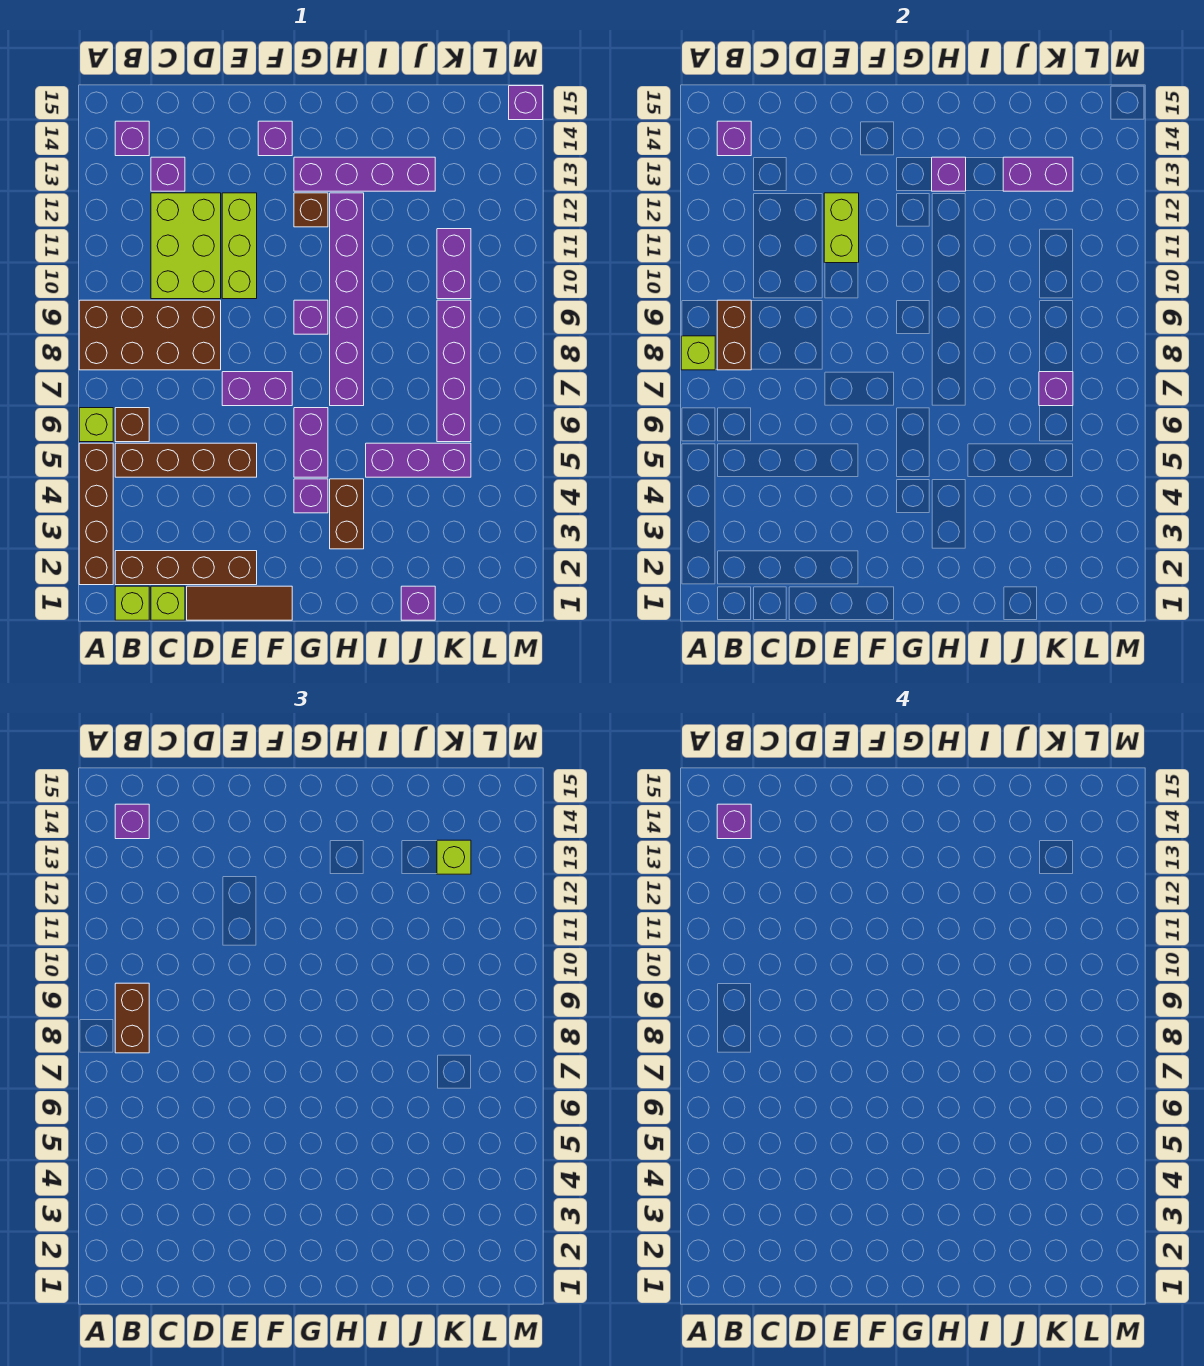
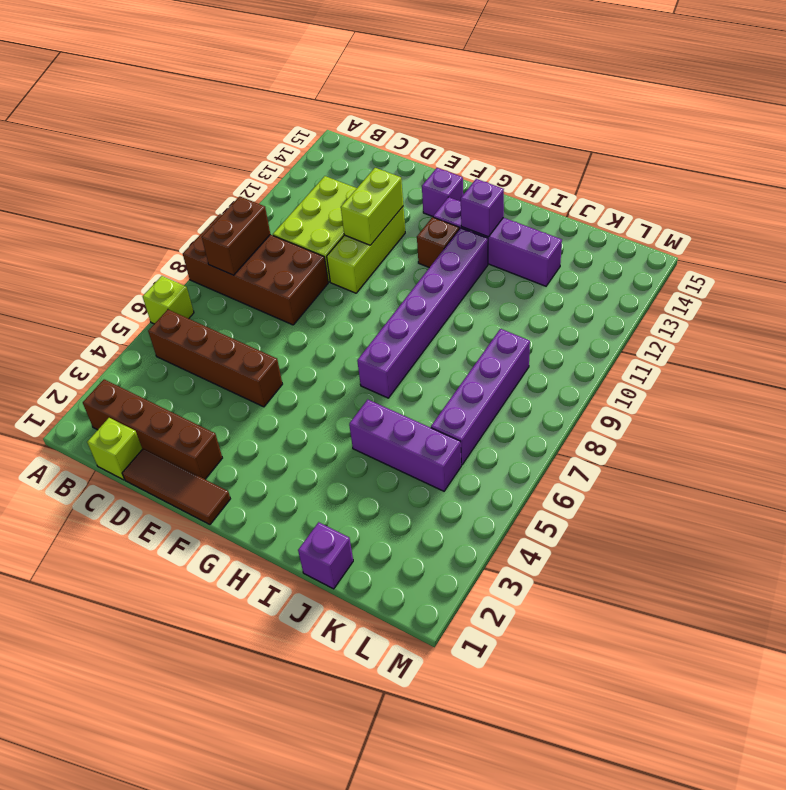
none -> brown brick A2:A5 level 1
none -> lime brick B1 level 1
none -> brown brick B6 level 1
none -> purple brick B14 level 1

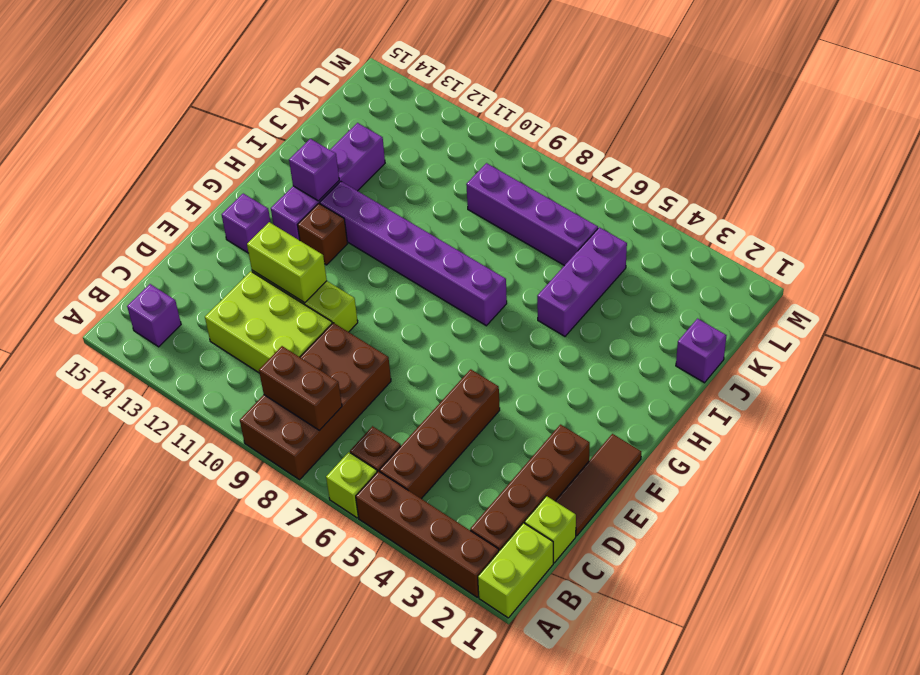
lime brick A1:B1 level 1 -> lime brick B1 level 1
none -> purple brick C13 level 1
none -> purple brick E7:F7 level 1
none -> purple brick G4 level 1
none -> purple brick G5:G6 level 1

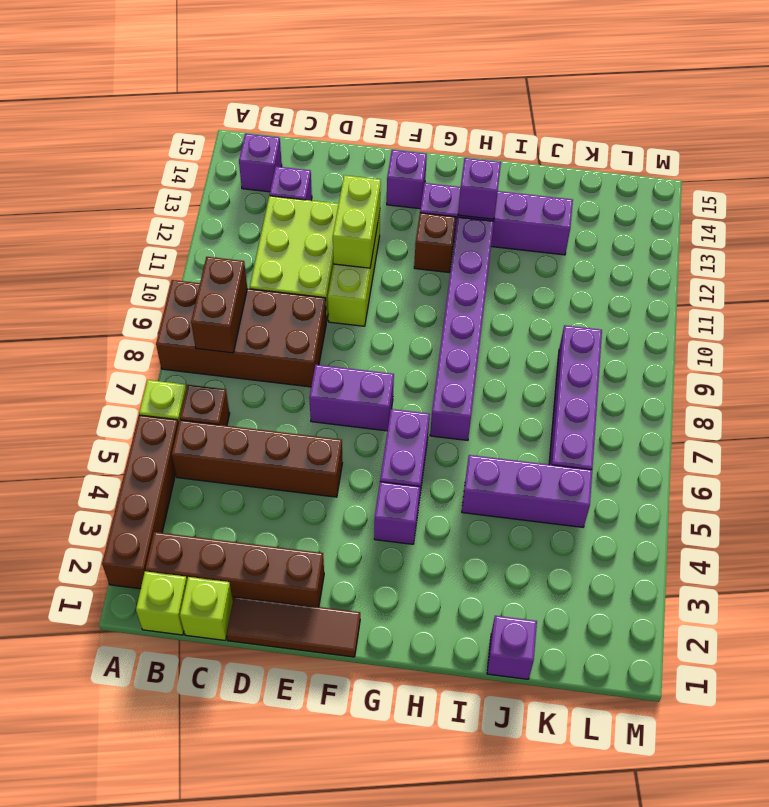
none -> purple brick G9 level 1
none -> brown brick H3:H4 level 1
none -> purple brick K10:K11 level 1
none -> purple brick M15 level 1

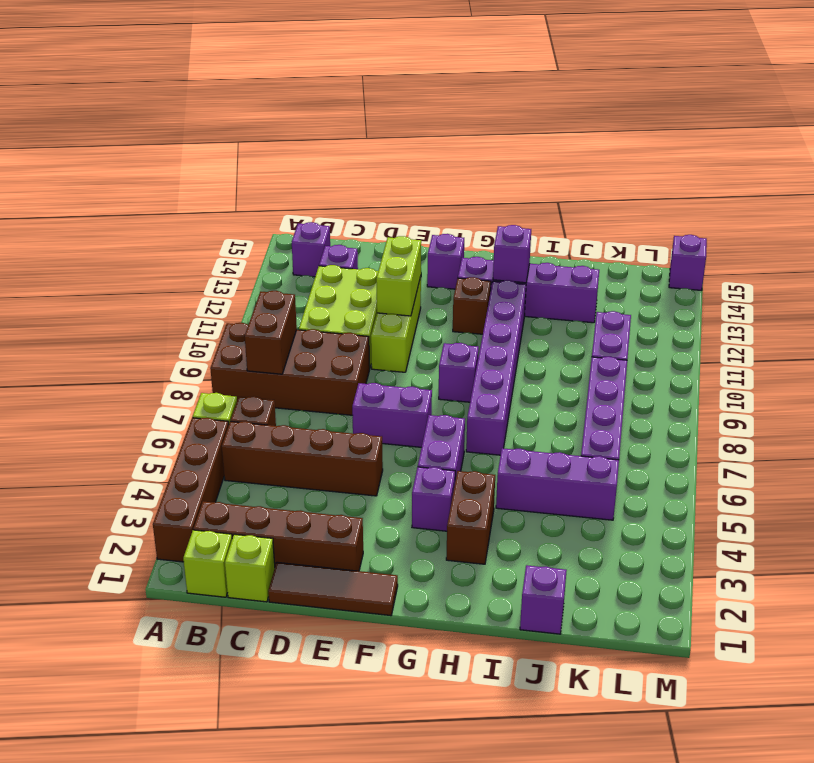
none -> lime brick A8 level 2
none -> purple brick B14 level 2
none -> purple brick J13:K13 level 2
none -> purple brick K7 level 2

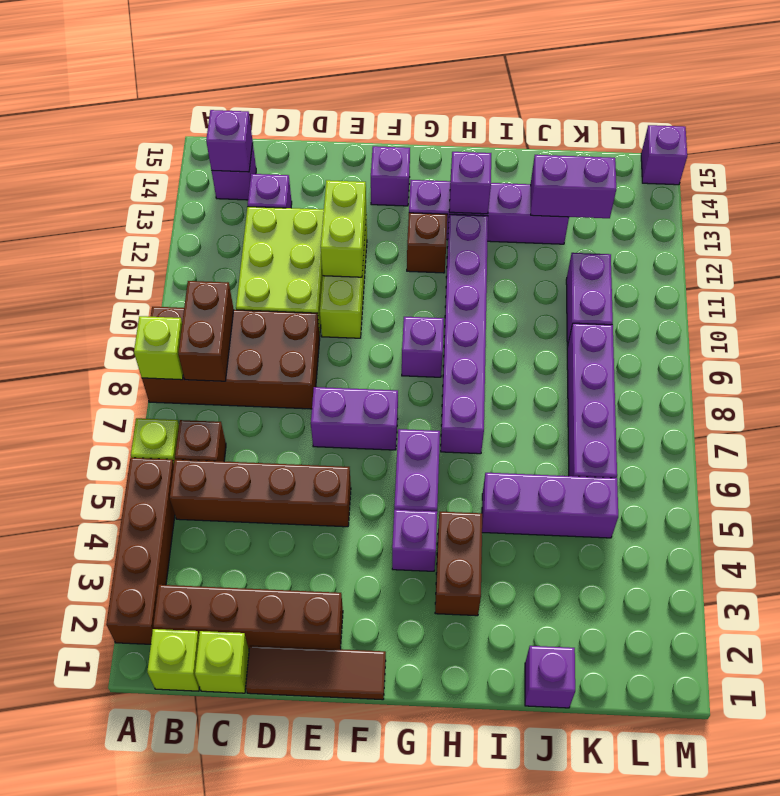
none -> purple brick K7 level 2
none -> brown brick B8:B9 level 3
none -> purple brick B14 level 3
none -> lime brick K13 level 3

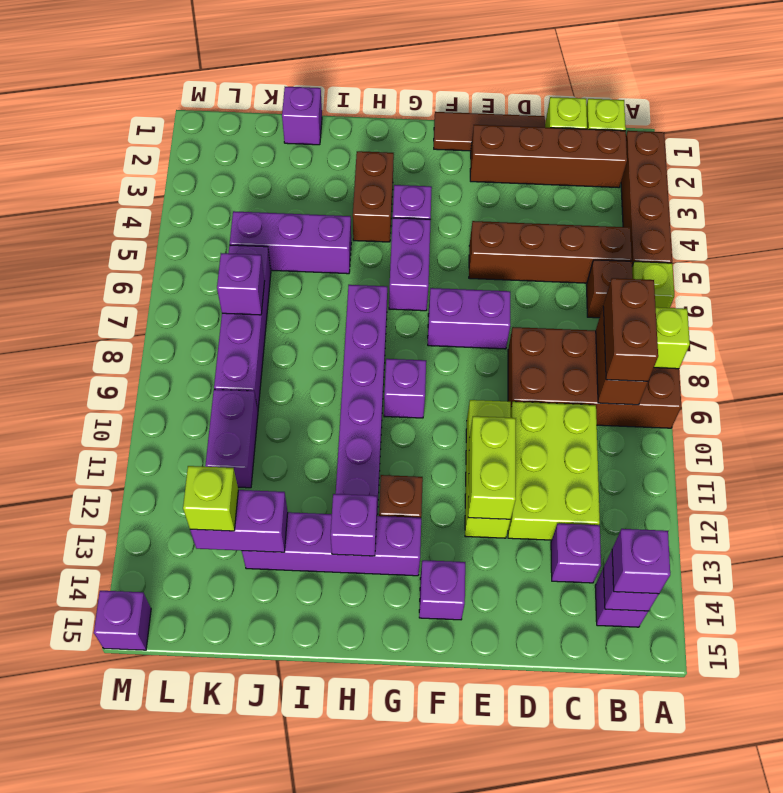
none -> purple brick B14 level 4

